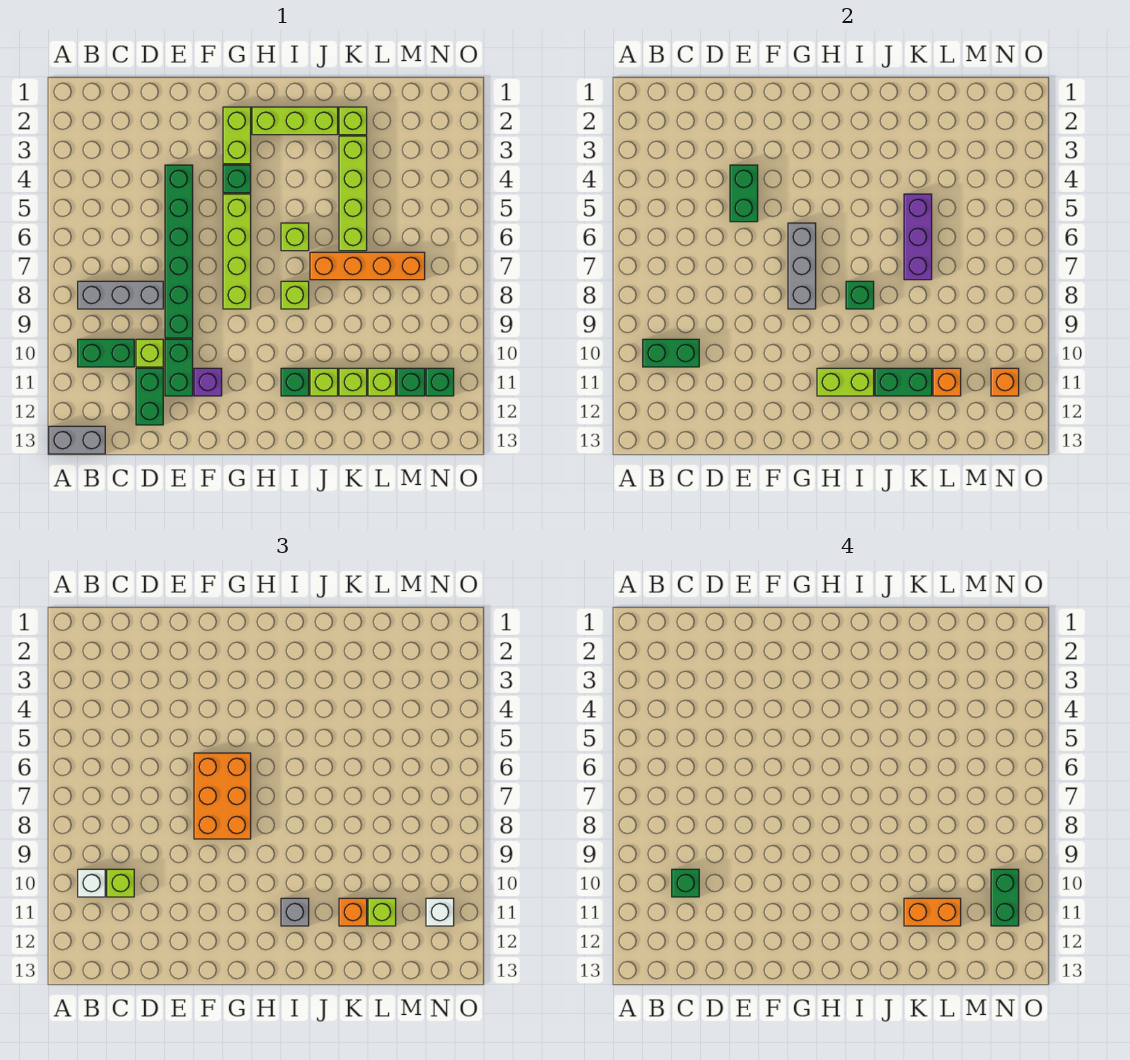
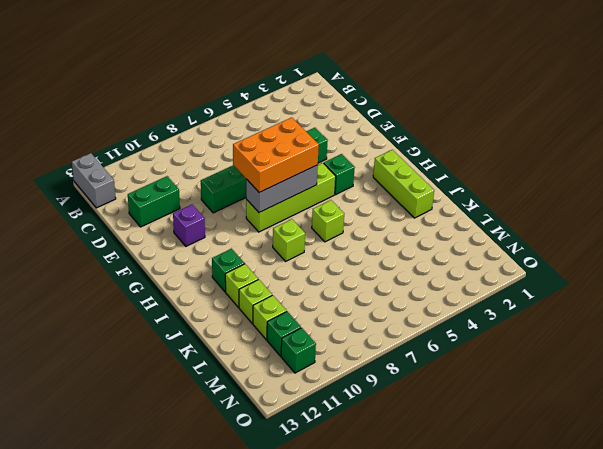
none -> grey brick B8:D8 level 1
none -> green brick B10:C10 level 1
none -> lime brick D10 level 1
none -> green brick E10:E11 level 1

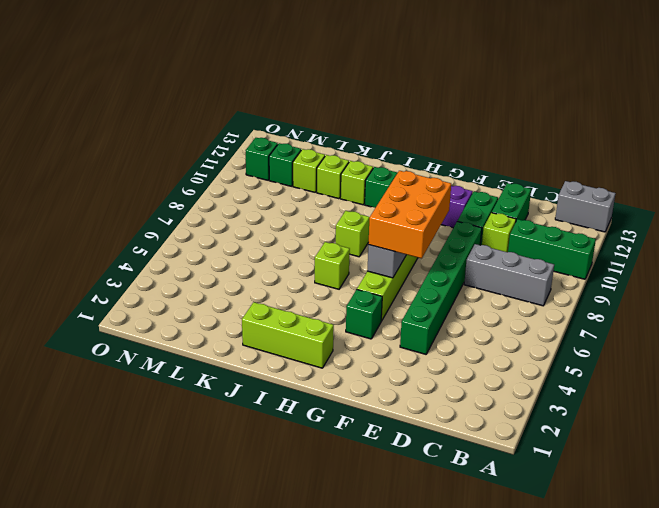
green brick A10:C10 level 1 -> green brick B10:C10 level 1
none -> lime brick G2:G3 level 1
none -> orange brick J7:M7 level 1
none -> lime brick K2 level 1
none -> lime brick K3:K6 level 1

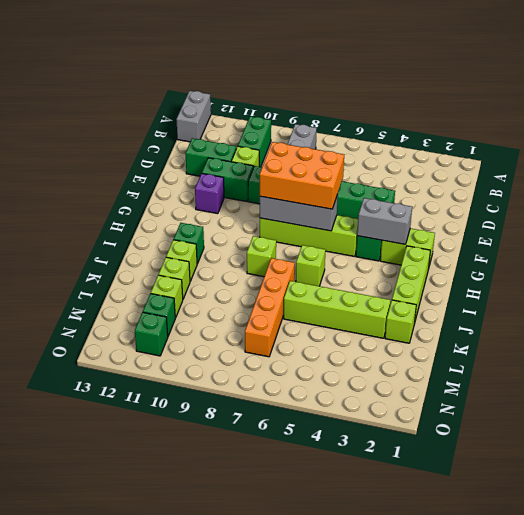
grey brick G3:G4 level 2 -> none
none -> green brick B10:C10 level 2
none -> green brick E4:E5 level 2
none -> lime brick H11:I11 level 2
none -> green brick I8 level 2

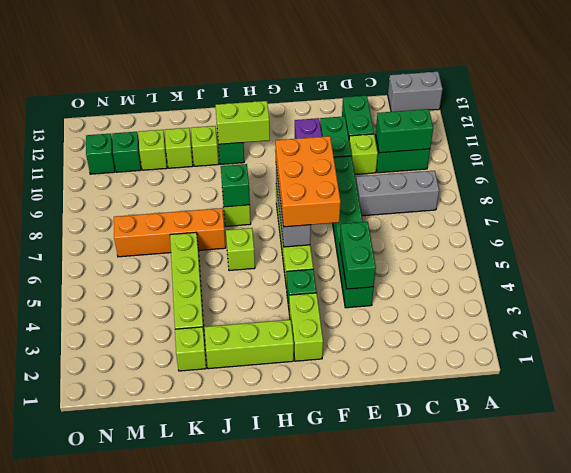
none -> green brick J11:K11 level 2
none -> purple brick K5:K7 level 2
none -> orange brick L11 level 2
none -> orange brick N11 level 2

